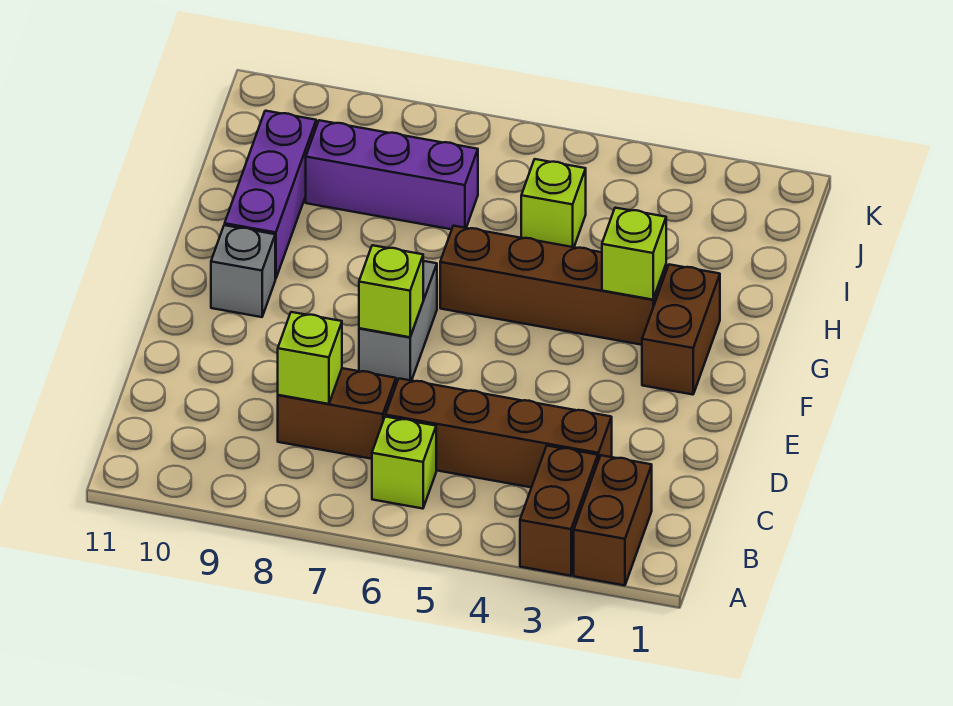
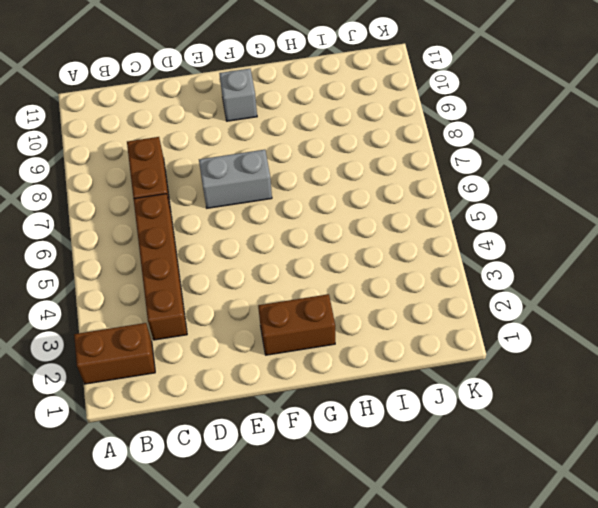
none -> brown brick A3:B3 level 1
none -> lime brick B6 level 1
none -> brown brick G3:G6 level 1

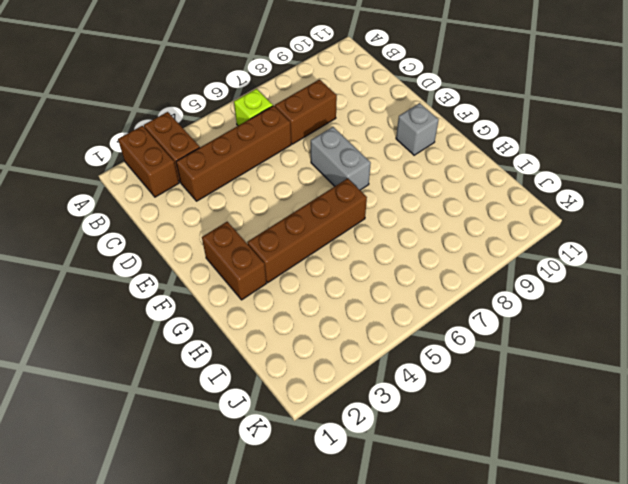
none -> purple brick G10:I10 level 1
none -> lime brick I5 level 1
none -> purple brick I7:I9 level 1

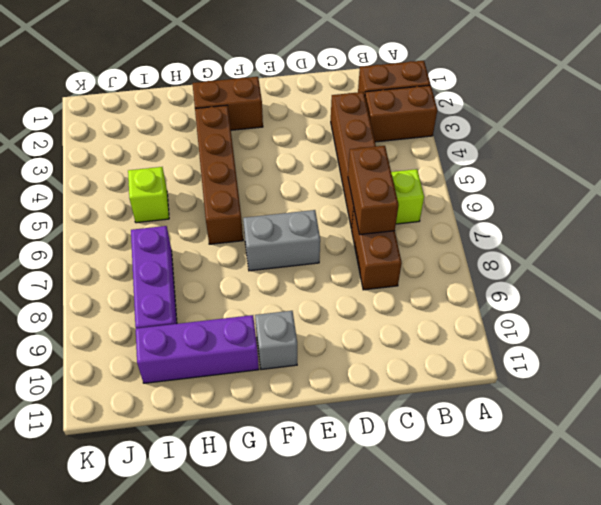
brown brick C6:C7 level 2 -> none
none -> lime brick C8 level 2
none -> lime brick E7 level 2
none -> lime brick G3 level 2

